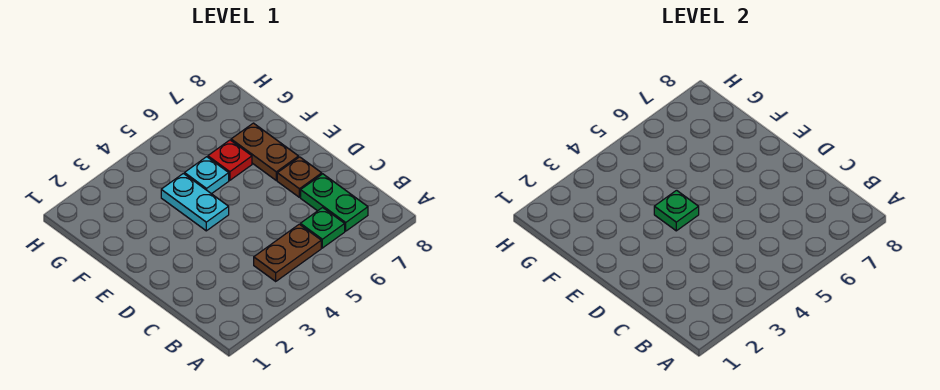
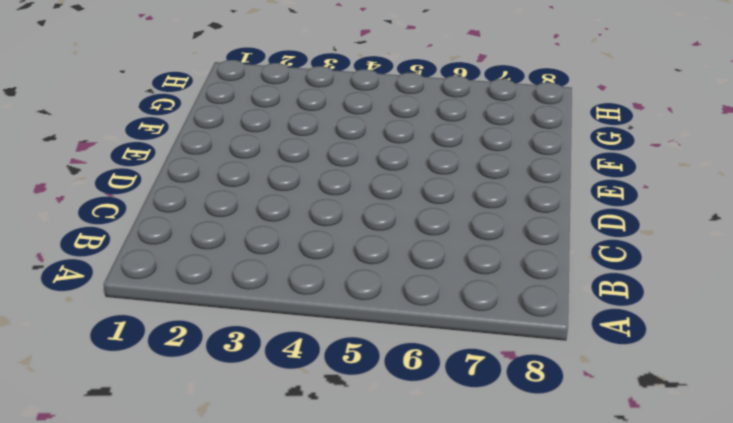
none -> brown plate B4:B5 level 1
none -> green plate B6 level 1

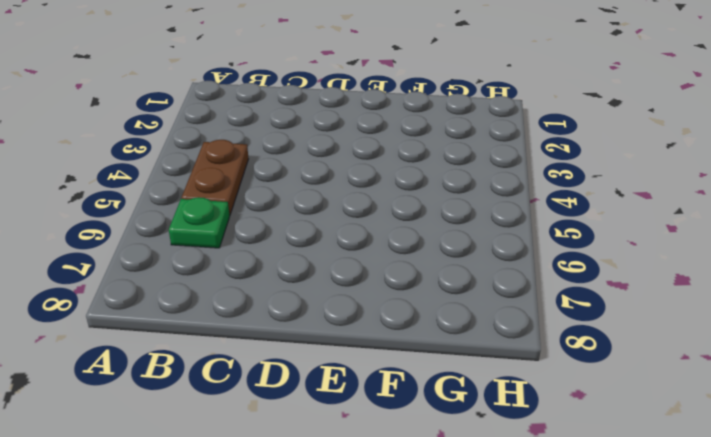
none -> green plate B7:C7 level 1
none -> brown plate D7 level 1

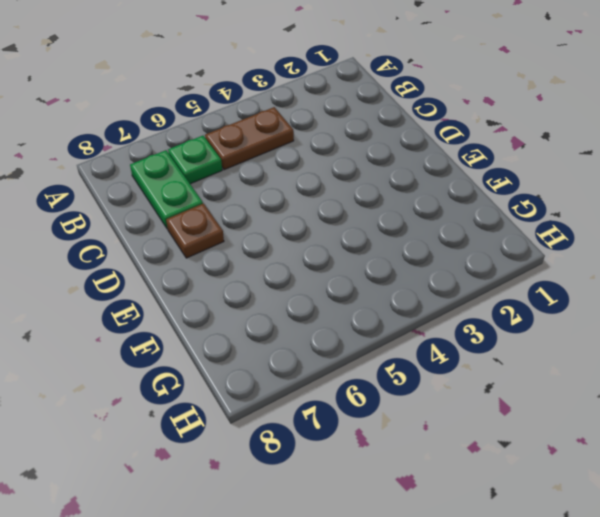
none -> cyan plate E4:F4 level 1
none -> brown plate E7:F7 level 1

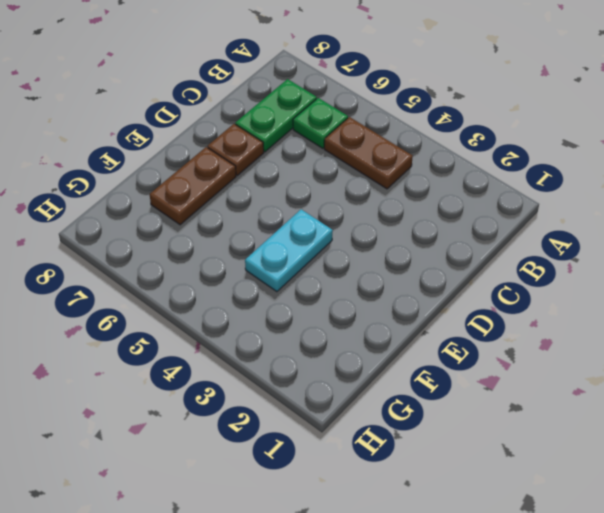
none -> cyan plate F5 level 1
none -> red plate F6 level 1

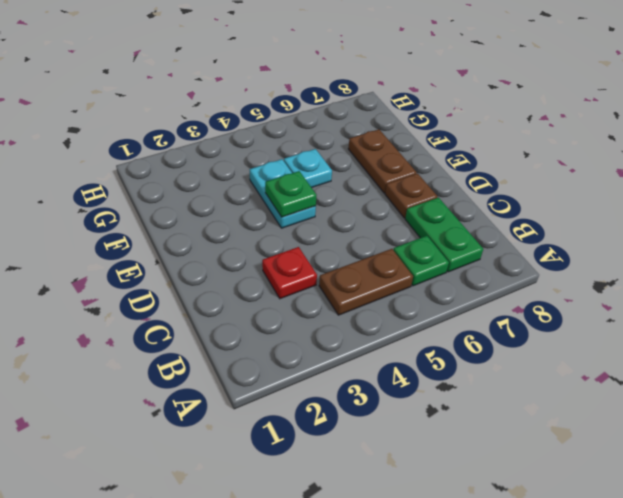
red plate C3 level 1 -> red plate F6 level 1

